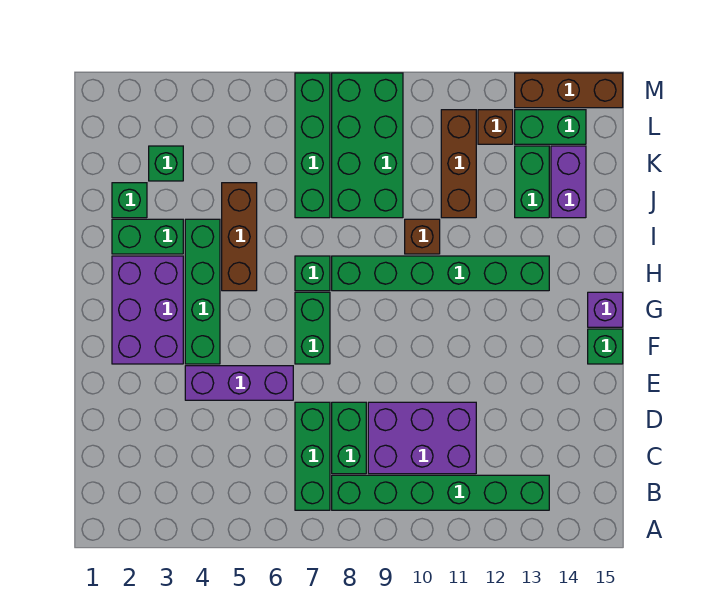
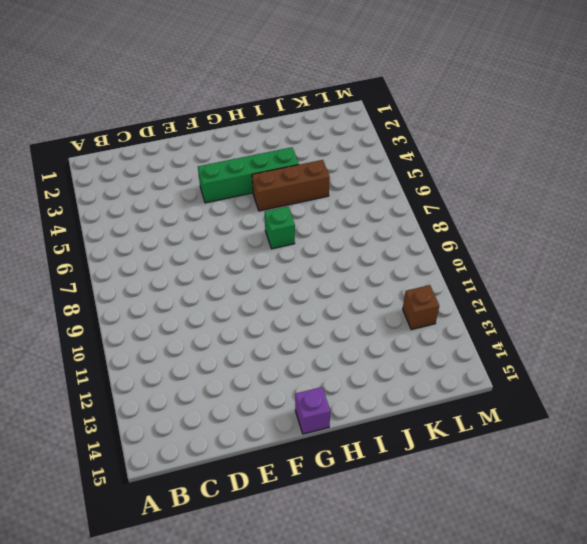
none -> green brick B7:D7 level 1
none -> green brick B8:B13 level 1
none -> green brick C8:D8 level 1

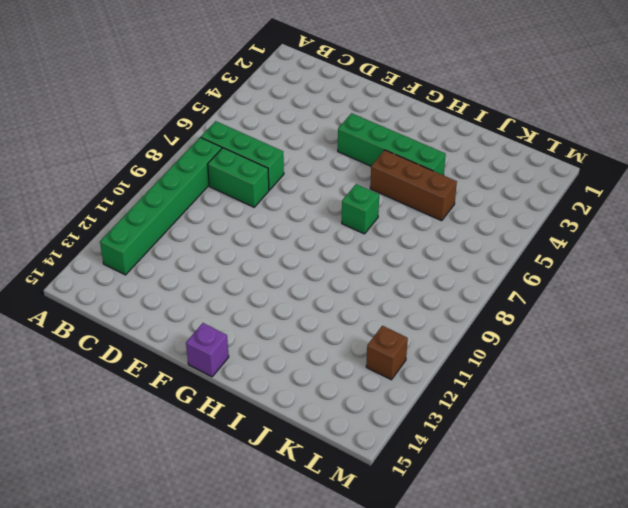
none -> purple brick C9:D11 level 1
none -> purple brick E4:E6 level 1
none -> purple brick F2:H3 level 1

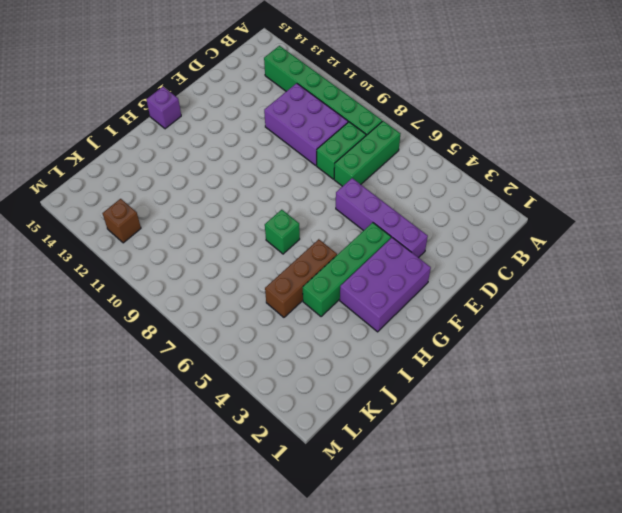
purple brick E3:E6 level 1 -> purple brick E4:E6 level 1
none -> green brick F7:G7 level 1
none -> green brick F15 level 1
none -> green brick H8:H13 level 1

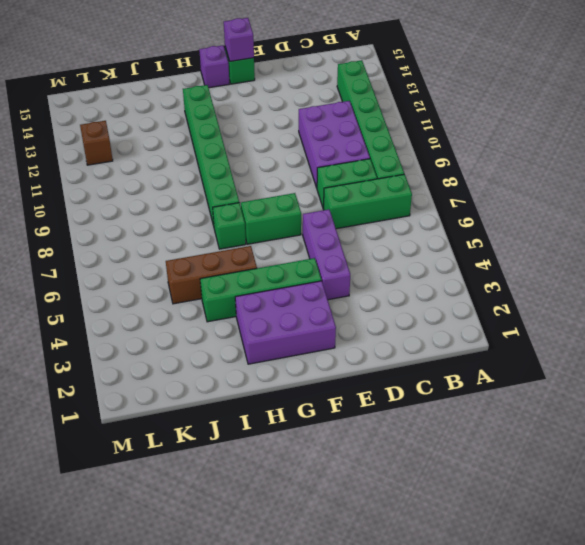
purple brick F15 level 2 -> none
none -> green brick I2:I3 level 1
none -> brown brick I10 level 1
none -> green brick J2 level 1

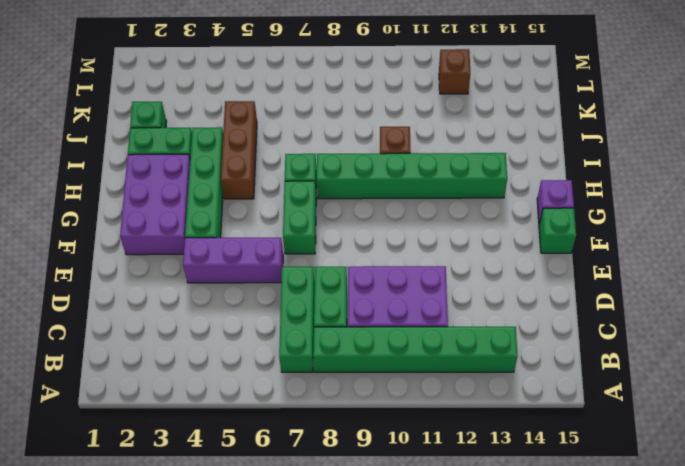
none -> green brick J7:M7 level 1
none -> green brick J8:M9 level 1
none -> brown brick J11:L11 level 1

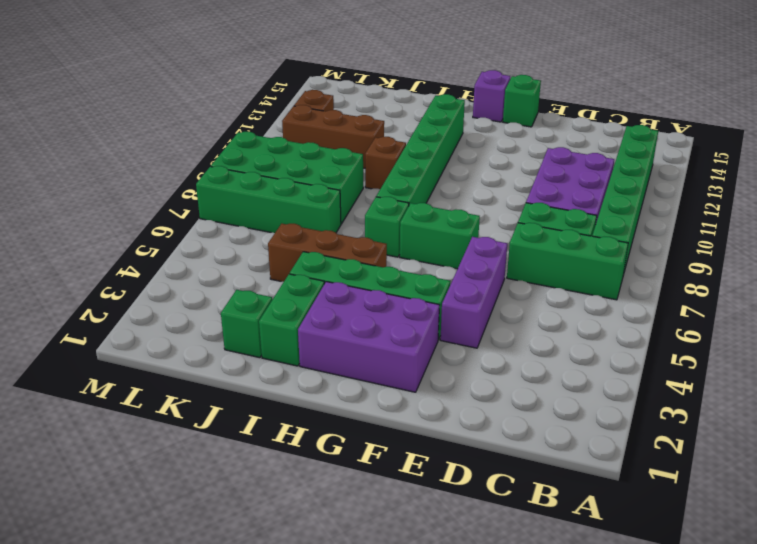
none -> green brick J13:K13 level 1
none -> purple brick J14:K14 level 1
none -> green brick K3 level 1

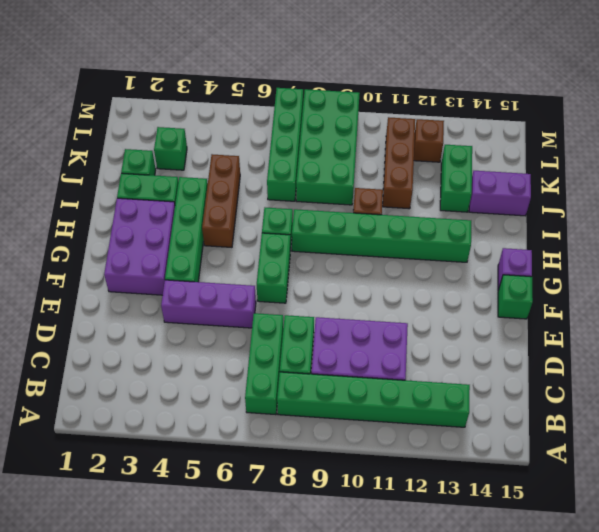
purple brick J14:J15 level 1 -> purple brick J14:K14 level 1
none -> green brick L13:L14 level 1
none -> brown brick M13:M15 level 1

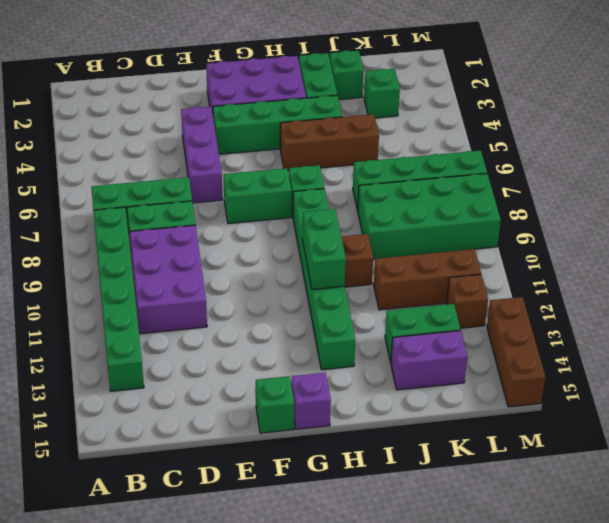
green brick H10:H11 level 2 -> green brick L13:L14 level 1

